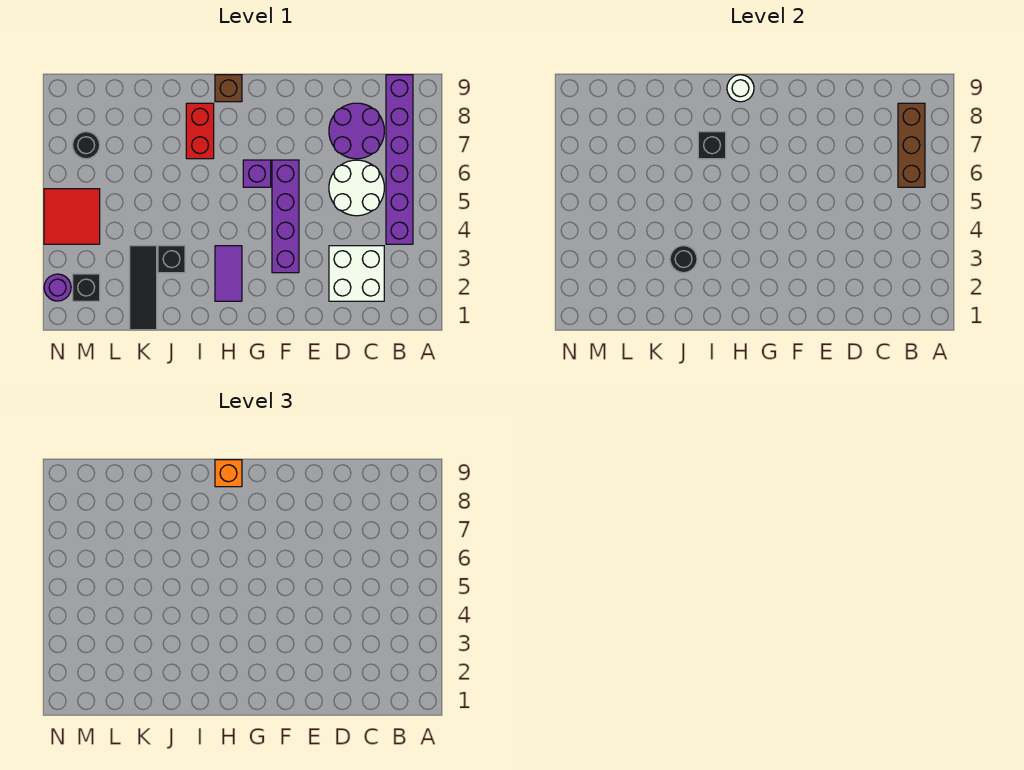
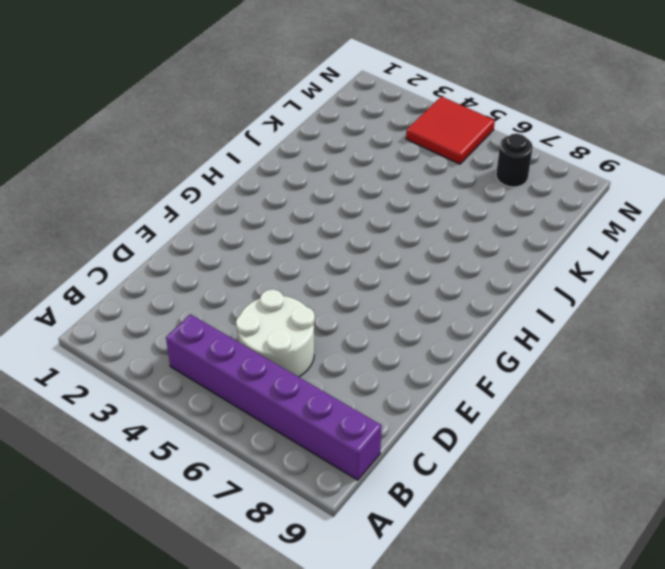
none -> white brick C2:D3 level 1
none -> purple round brick C7:D8 level 1
none -> purple brick F3:F6 level 1

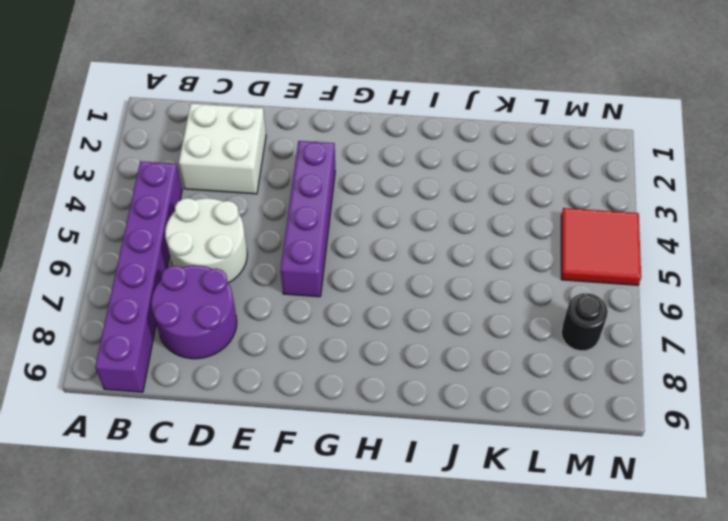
none -> purple brick G6 level 1
none -> purple tile H2:H3 level 1
none -> brown brick H9 level 1

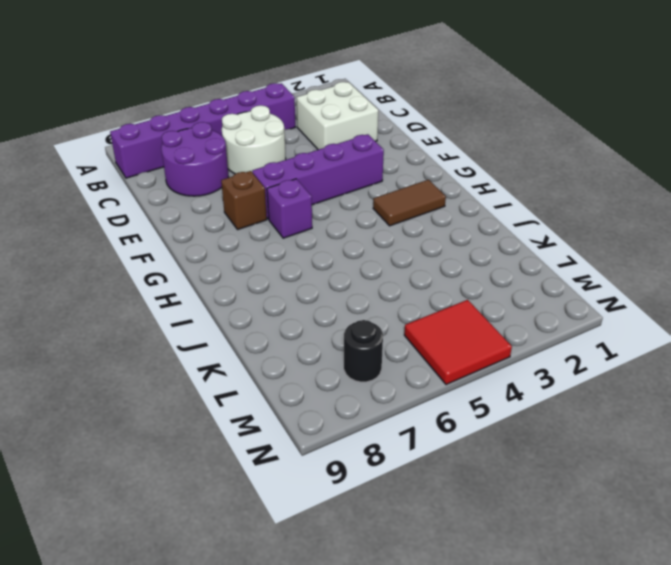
brown brick F7 level 1 -> brown brick H9 level 1
brown tile H2:H3 level 1 -> purple tile H2:H3 level 1
none -> red brick I7:I8 level 1
none -> black brick J3 level 1
none -> black tile K1:K3 level 1

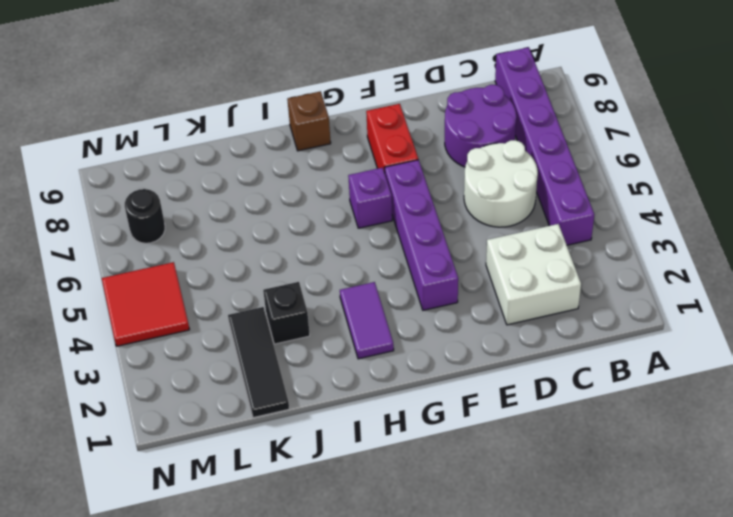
red brick F7:F8 level 1 -> red brick I7:I8 level 1
none -> black brick M2 level 1
none -> purple round brick N2 level 1
none -> brown brick B6:B8 level 2

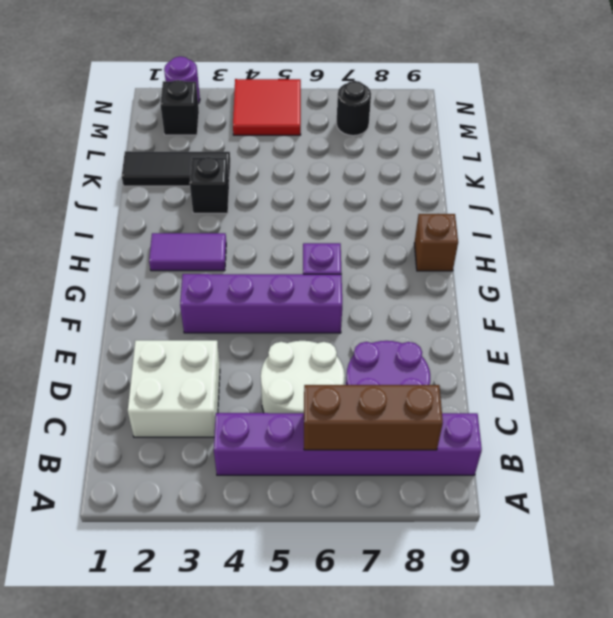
none -> red brick I7:I8 level 1
none -> white round brick H9 level 2
none -> black brick I7 level 2

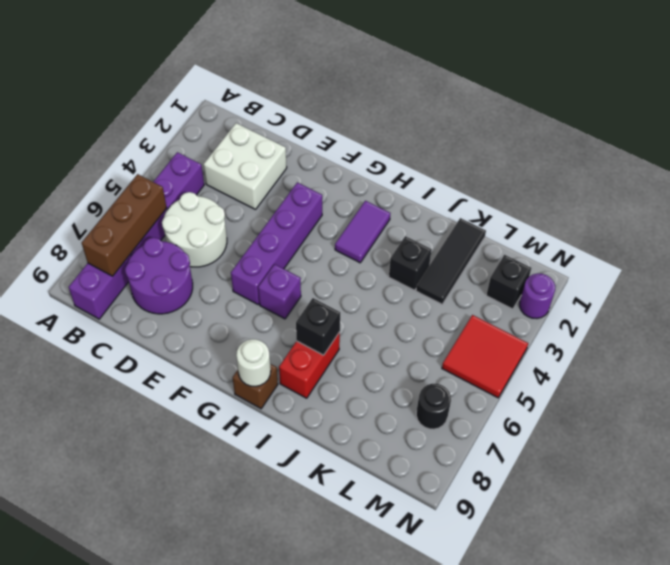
none -> black round brick J3 level 2
none -> orange brick H9 level 3

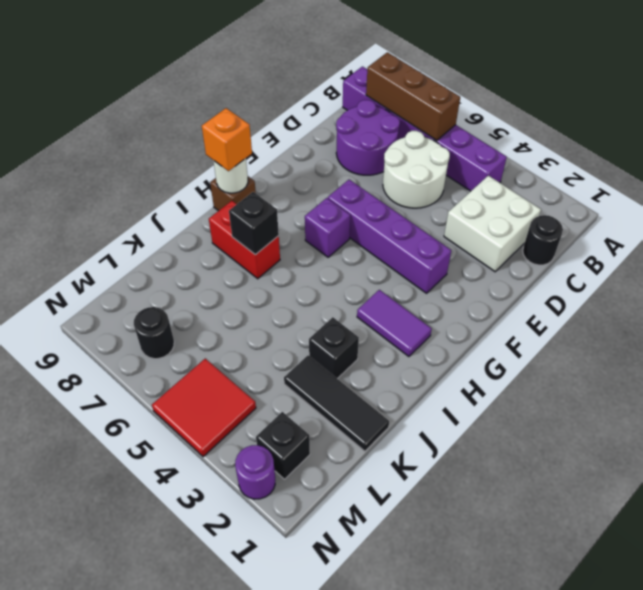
black round brick C1 level 1 -> black round brick J3 level 2

